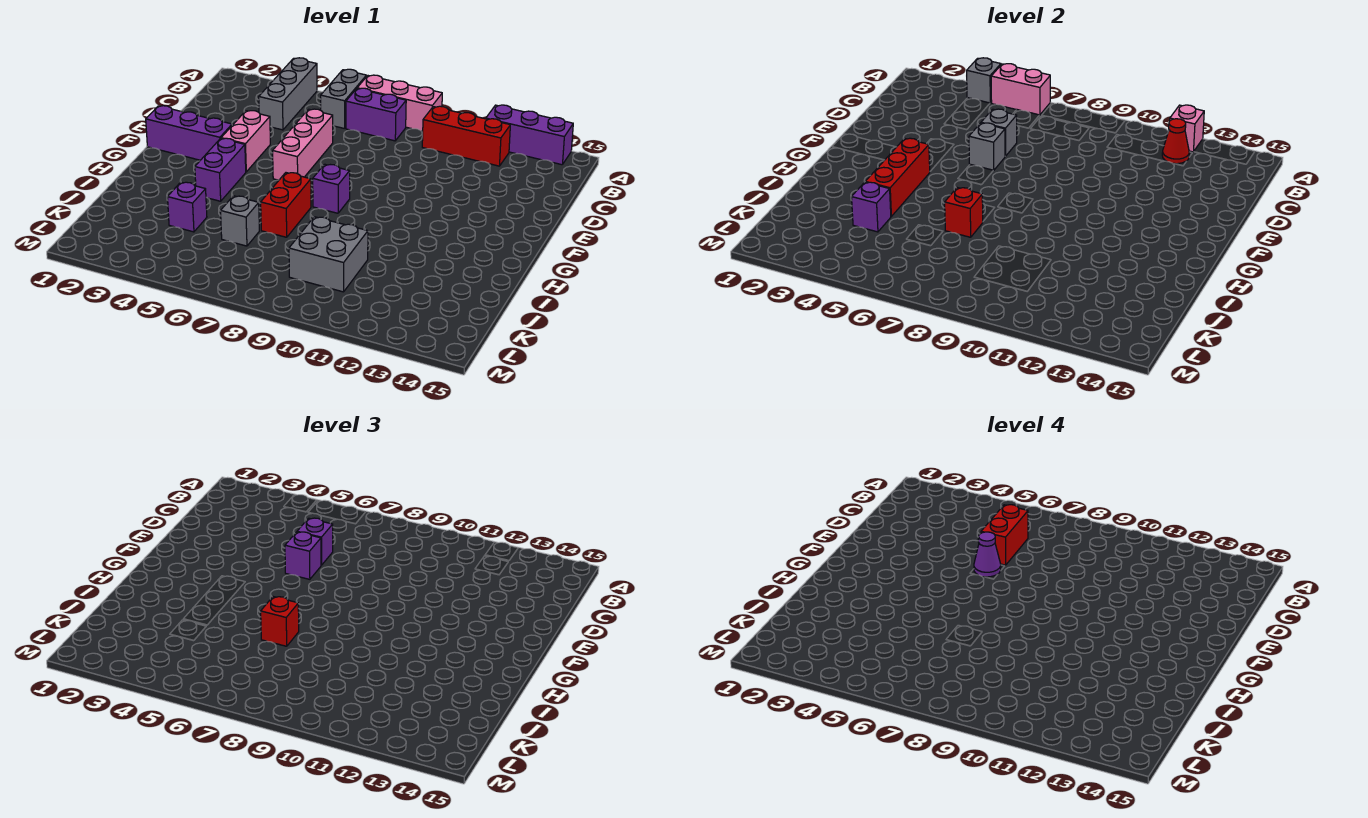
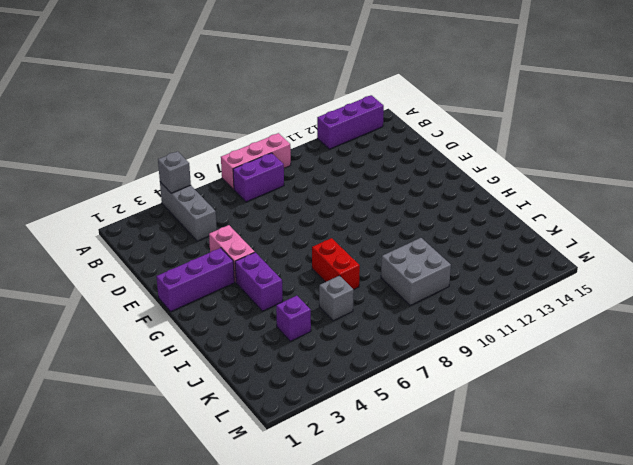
none -> grey brick A6:B6 level 1
none -> red brick B10:B12 level 1
none -> pink brick D6:F6 level 1

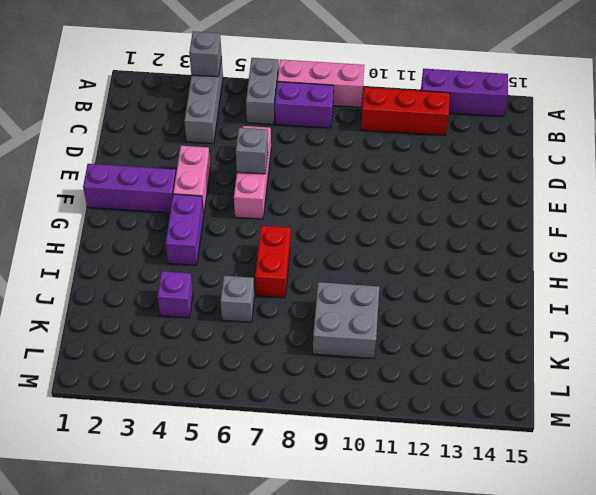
none -> purple brick G8 level 1
none -> pink brick A5:A6 level 2
none -> pink brick A12 level 2

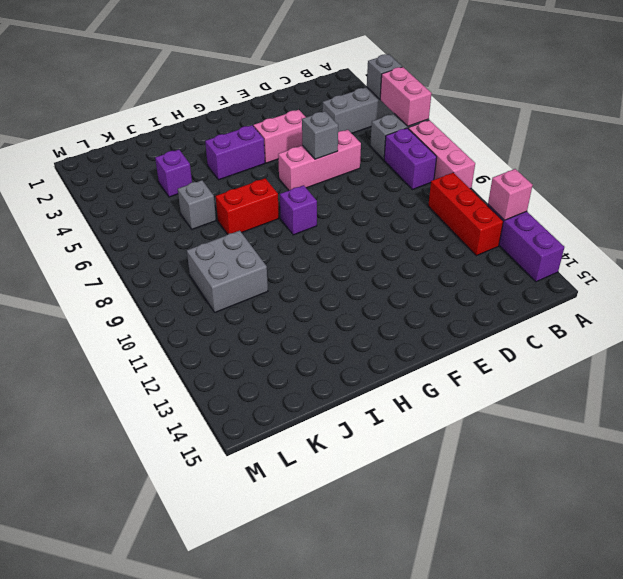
none -> purple brick F1:F3 level 1
none -> red cone B12 level 2
none -> grey brick D6 level 2

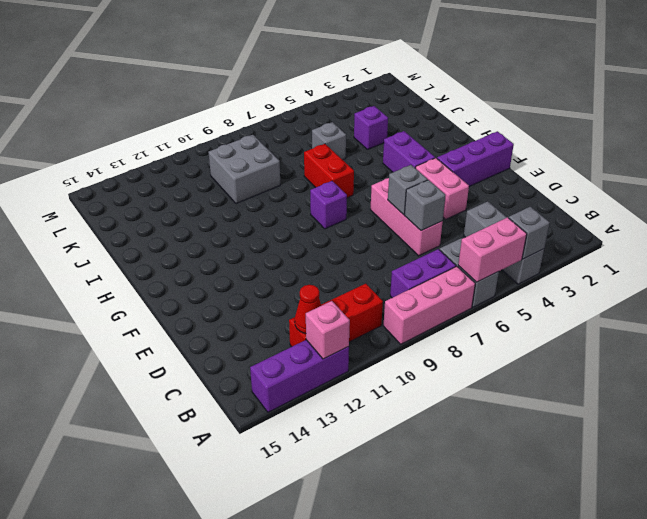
none -> red brick G4:I4 level 2
none -> red brick I7 level 2
none -> purple brick J4 level 2

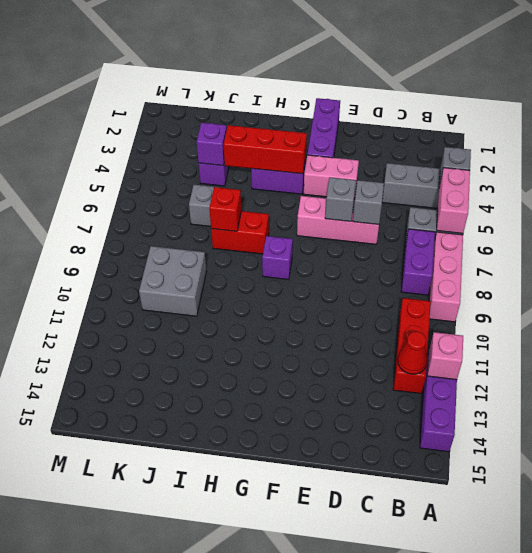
none -> purple brick D6 level 3
none -> purple brick E6 level 3
none -> red brick I7 level 3

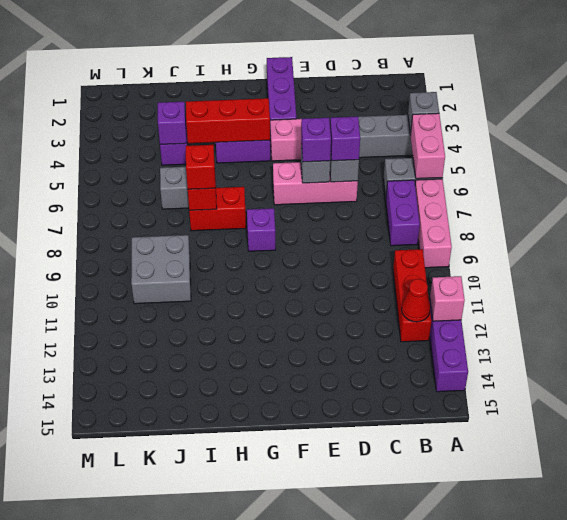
none -> red brick C6:D6 level 4
none -> purple cone E6 level 4

